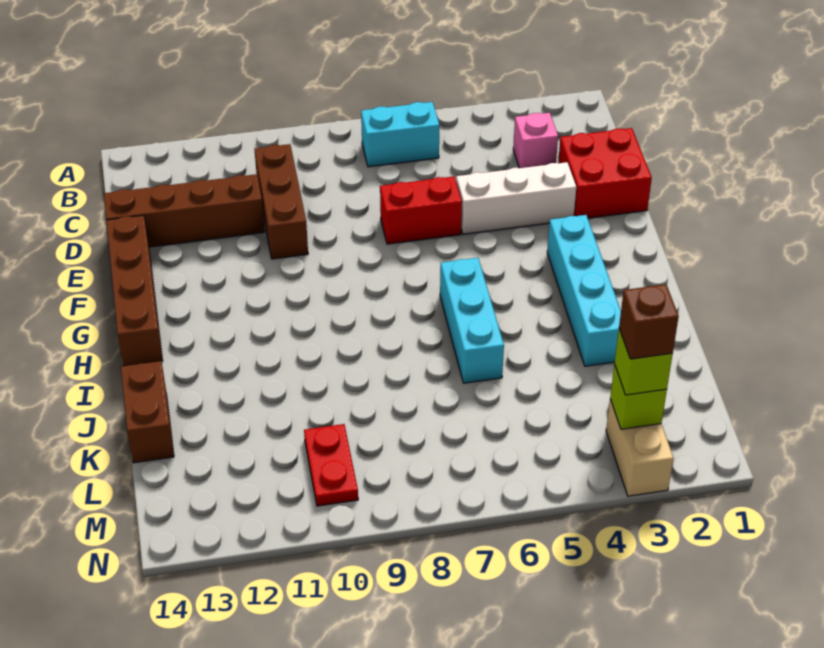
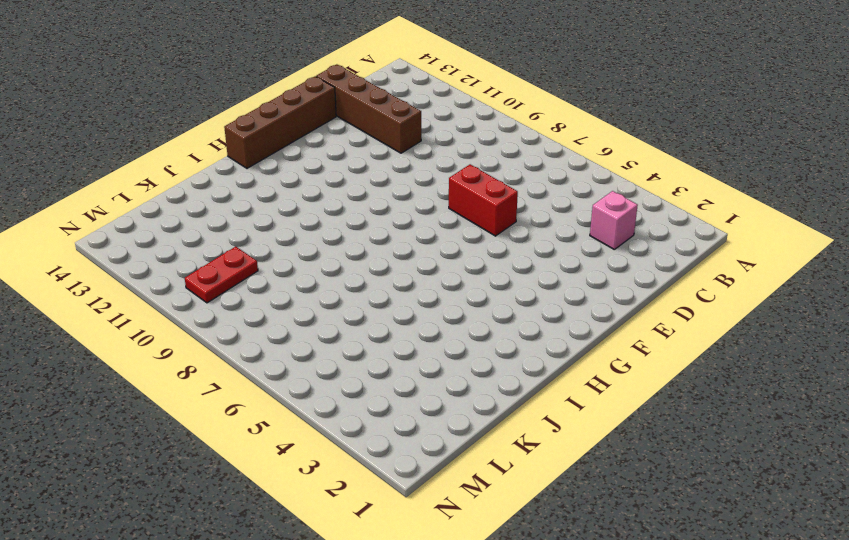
none -> cyan brick B6:B7 level 1
none -> brown brick C10:E10 level 1
none -> red brick D1:E2 level 1

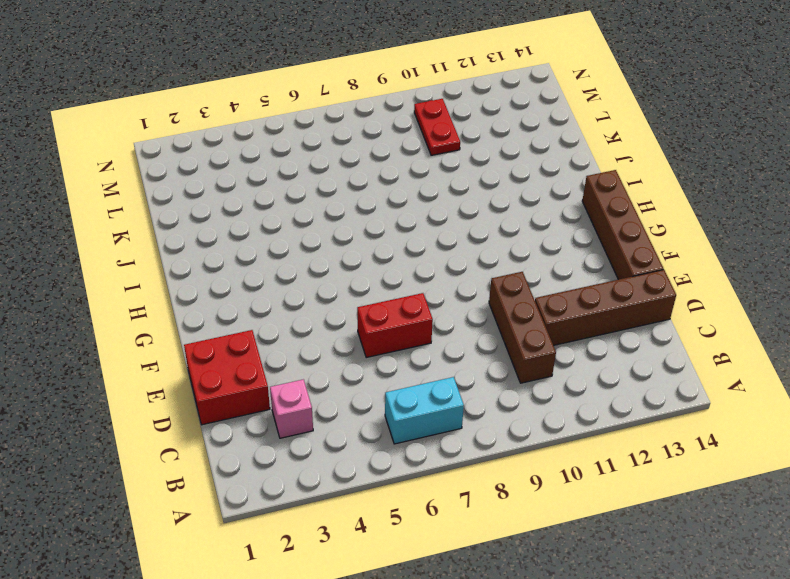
none -> white brick E3:E5 level 1
none -> cyan brick G3:J3 level 1
none -> cyan brick H6:J6 level 1

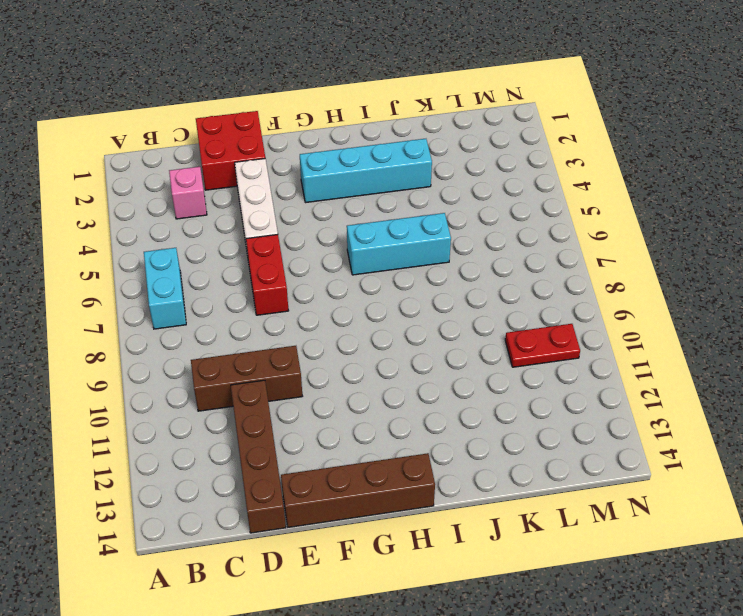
none -> brown brick J14:K14 level 1
none -> tan brick M3:N3 level 1
none -> lime brick M3 level 2

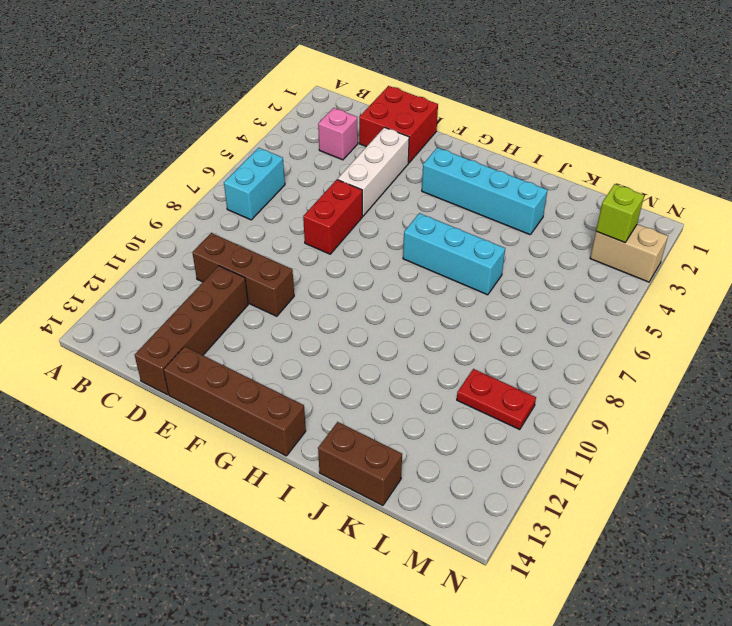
none -> lime brick M3 level 3
none -> brown brick M3 level 4

